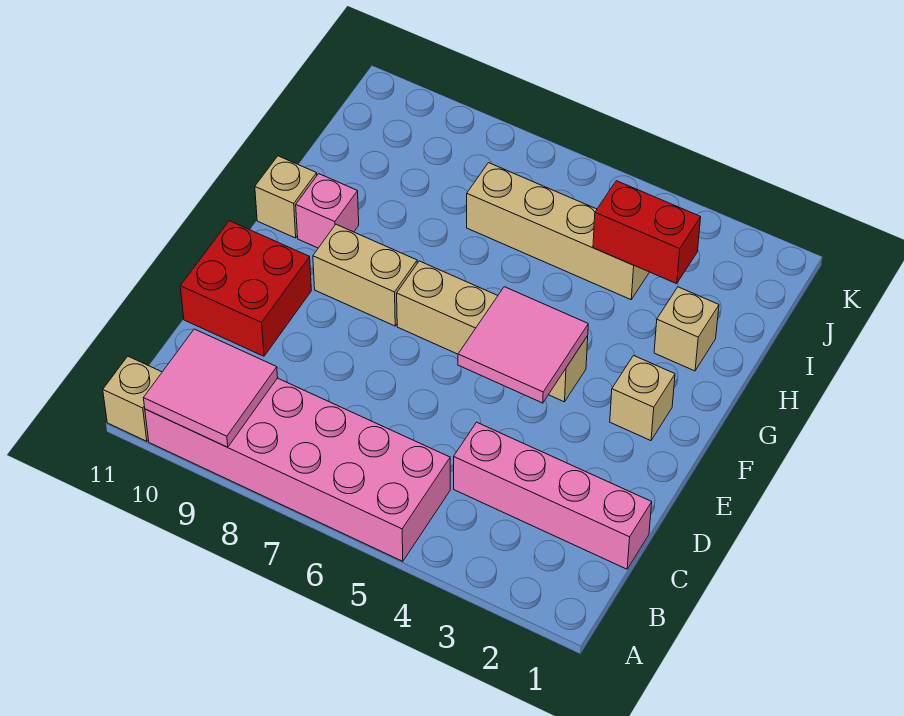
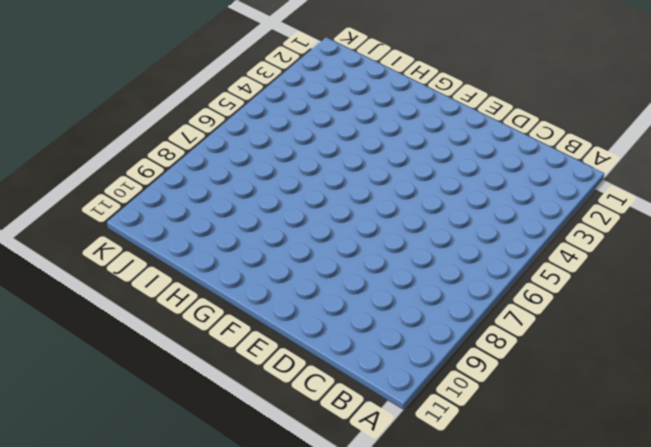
none -> pink brick A5:B10 level 1
none -> tan brick A11 level 1
none -> pink brick C1:C4 level 1

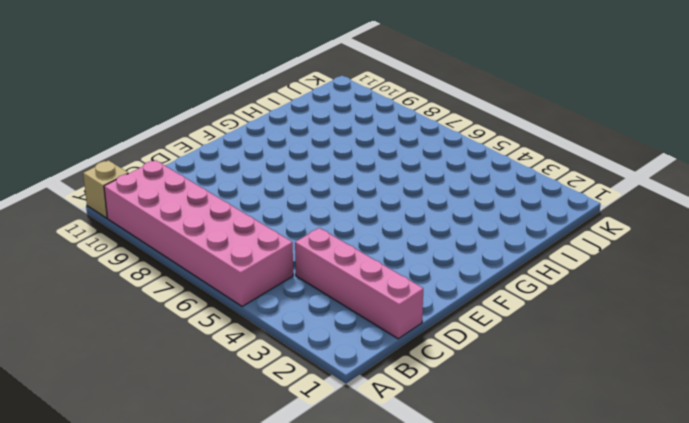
none -> red brick D10:E11 level 1
none -> tan brick F2 level 1
none -> tan brick F4:F7 level 1

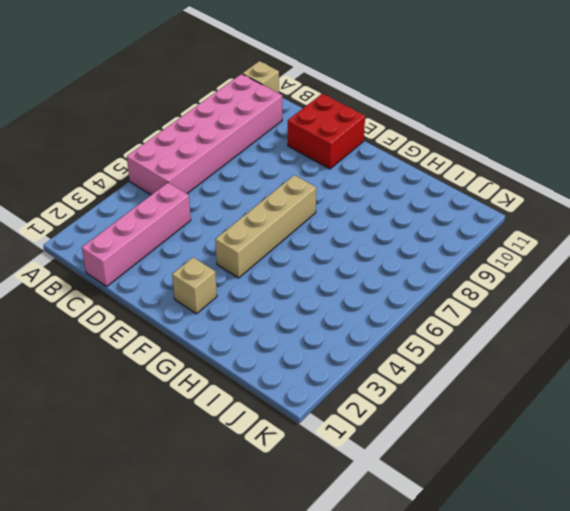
none -> tan brick F8:F9 level 1
none -> pink brick G10 level 1
none -> tan brick G11 level 1

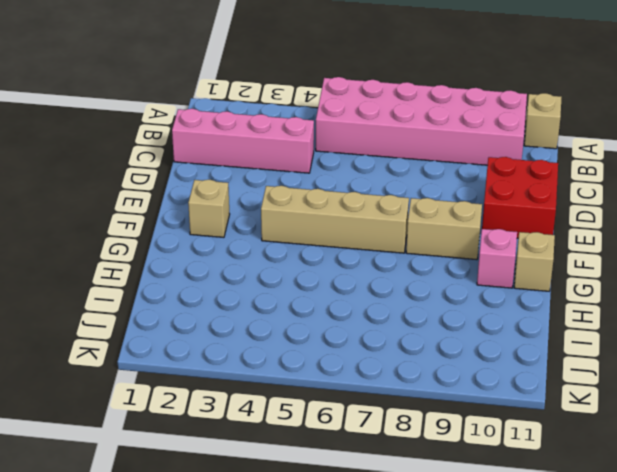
none -> tan brick H2 level 1
none -> tan brick I4:I7 level 1
none -> pink tile A9:B10 level 2

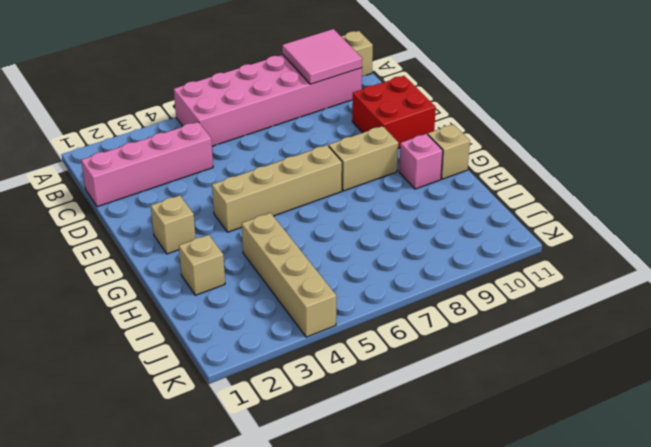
tan brick H4:K4 level 1 -> tan brick I4:I7 level 1
none -> pink tile E4:F5 level 2
none -> red brick I3:I4 level 2

